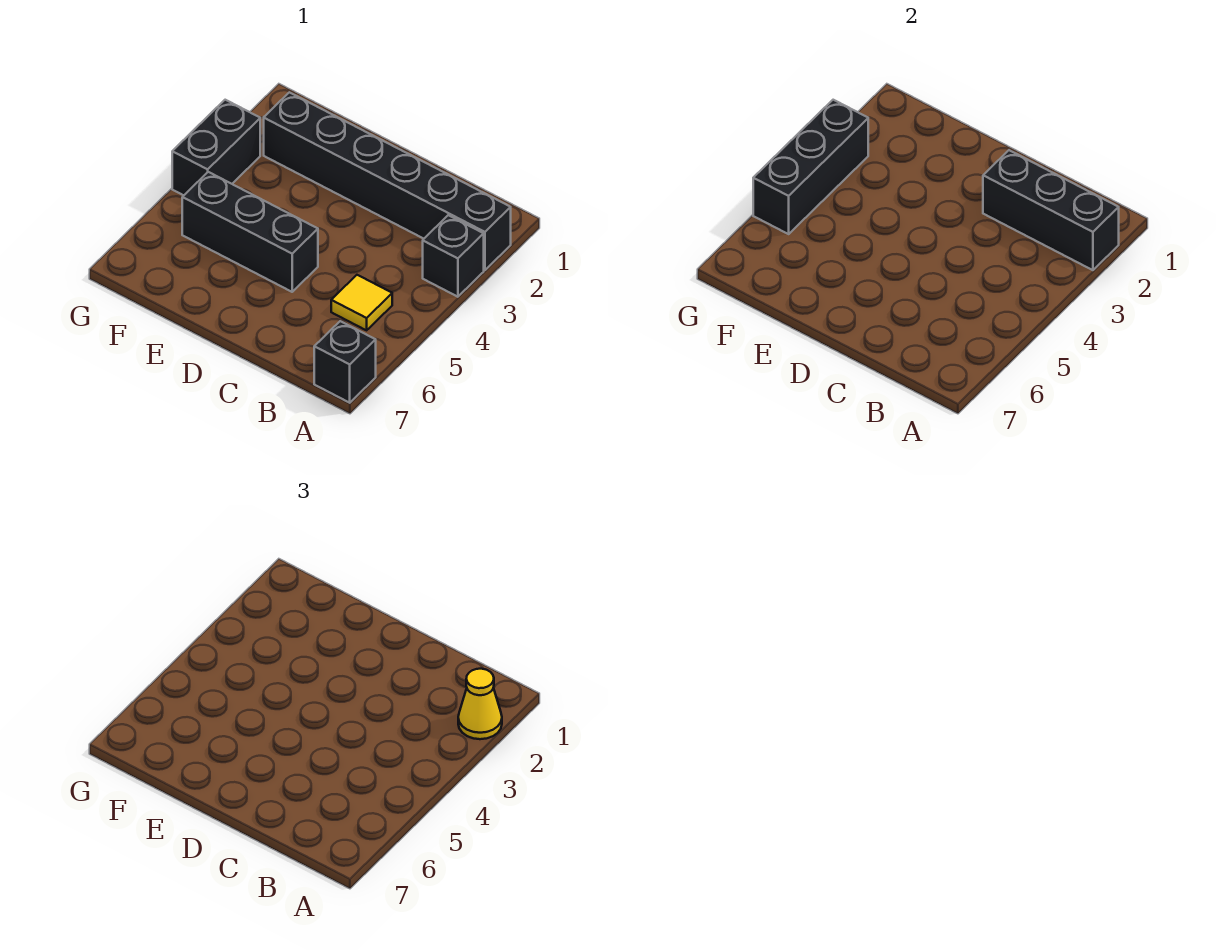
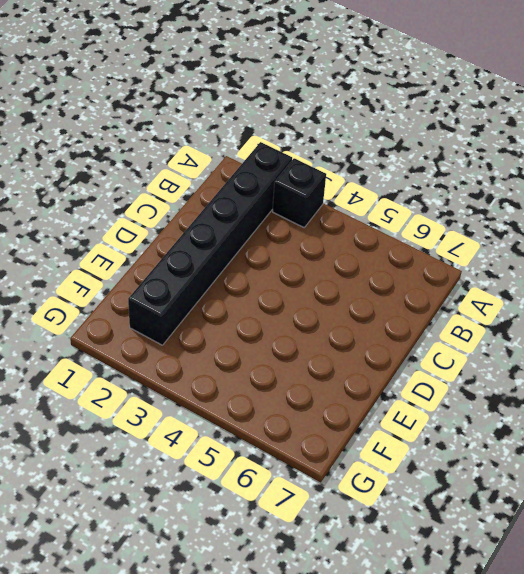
none -> black brick A7 level 1
none -> yellow tile B5 level 1

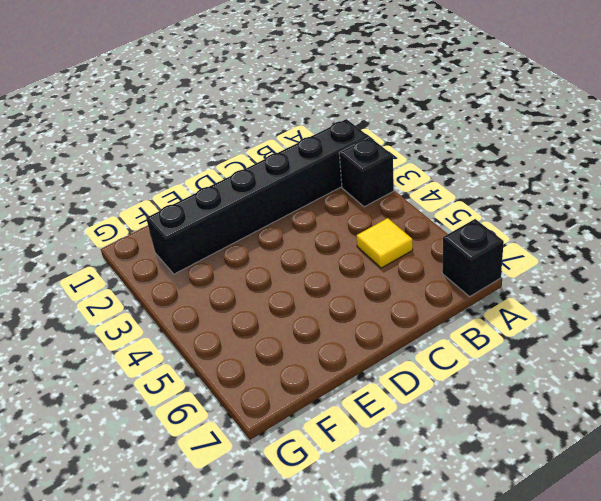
none -> black brick D5:F5 level 1
none -> black brick G3:G4 level 1

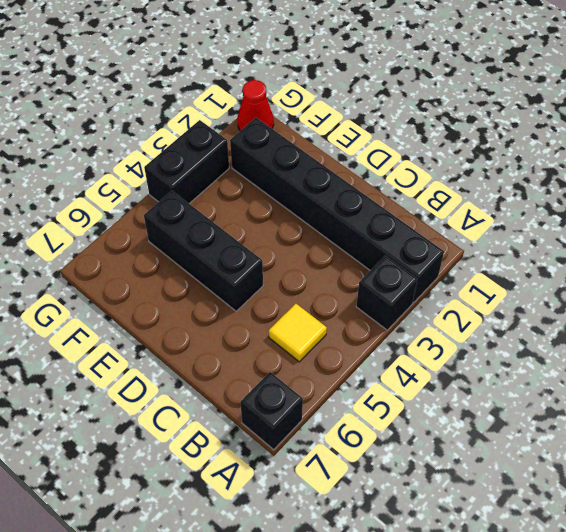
red cone G1 level 1 -> none
none -> black brick A2:C2 level 2
none -> black brick G3:G5 level 2

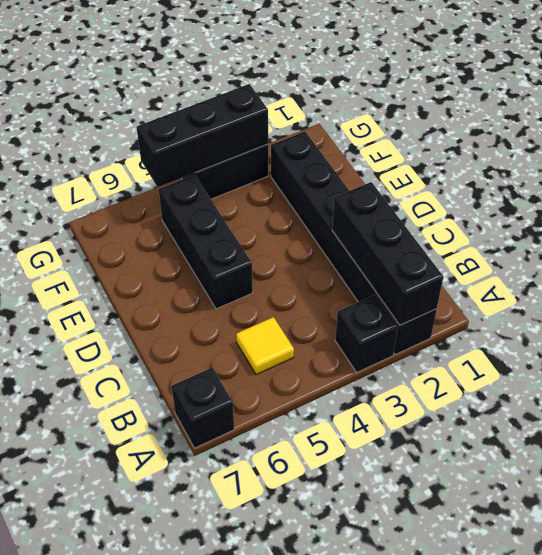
none -> yellow cone A2 level 3

